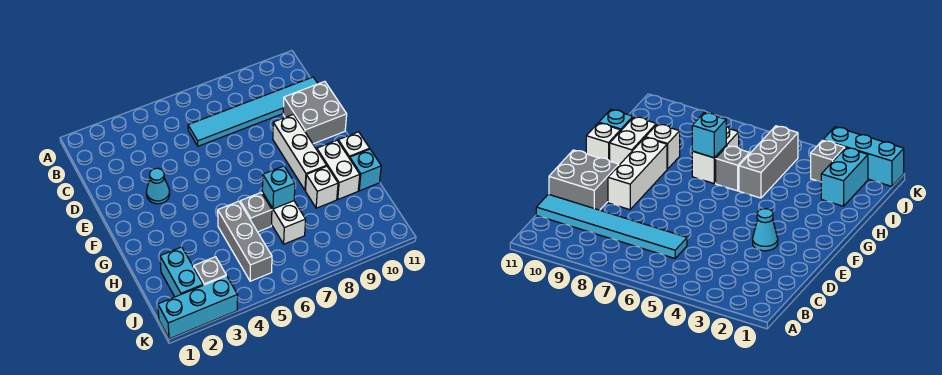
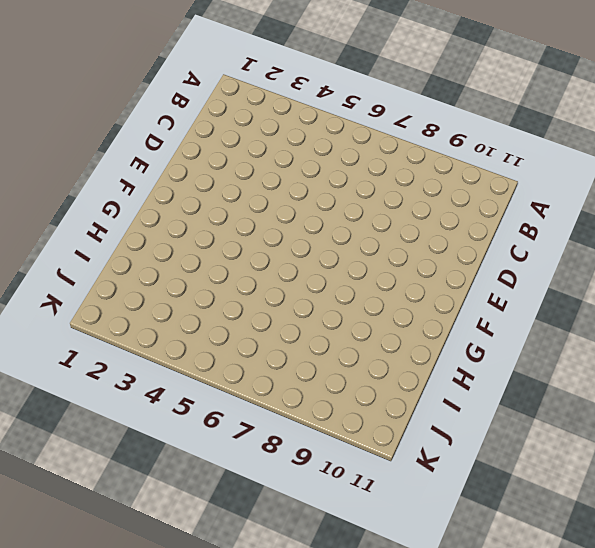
none -> cyan tile C6:C11 level 1
none -> grey brick D10:E11 level 1
none -> cyan cone E3 level 1

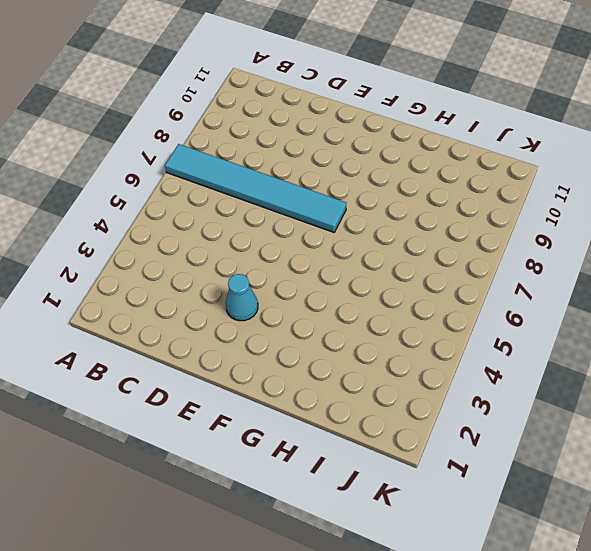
cyan tile A7:F7 level 1 -> cyan tile C6:C11 level 1
none -> grey brick D10:E11 level 1
none -> white brick E9:G9 level 1
none -> white brick G10:H10 level 1

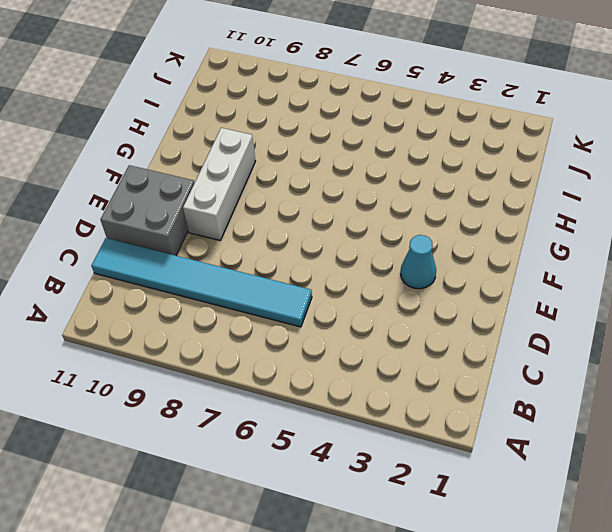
none -> white brick G10:H10 level 1
none -> white brick G11 level 1
none -> grey brick H5:J5 level 1

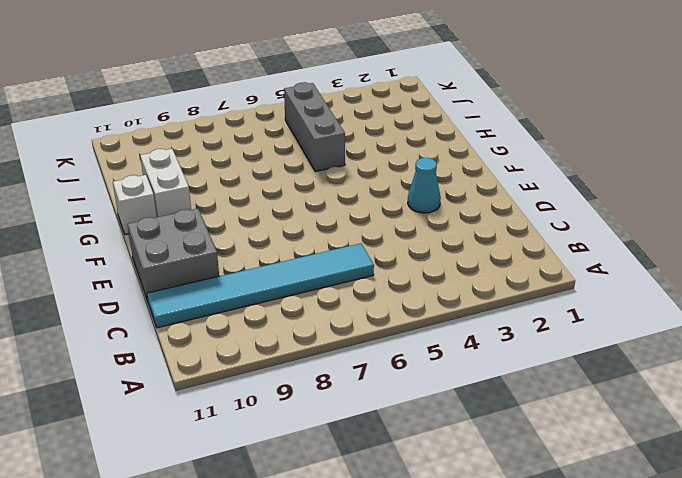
none -> white brick E9:G9 level 1
none -> grey brick H6 level 1
none -> white brick H7:I7 level 1

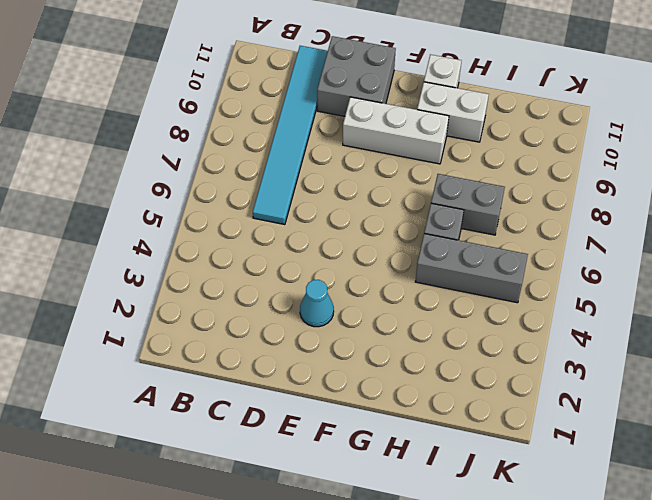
grey brick H7:I7 level 1 -> white brick H7:I7 level 1
none -> white brick H9 level 1
none -> cyan brick H11 level 1
none -> cyan brick I2:J2 level 1

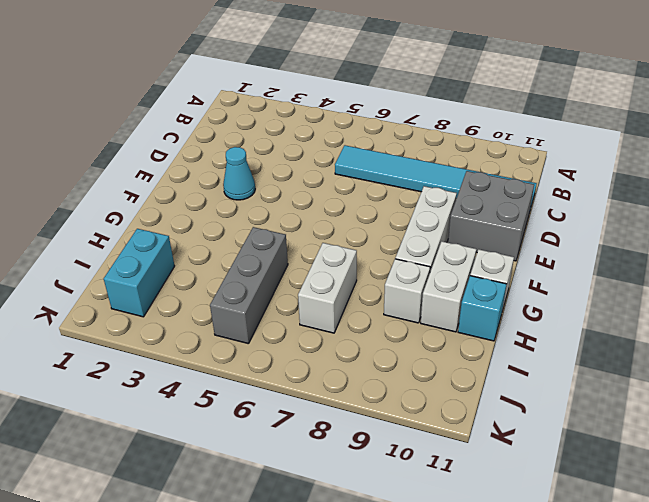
none -> grey brick H6 level 1
none -> grey brick J3 level 1
none -> cyan brick K1:K3 level 1

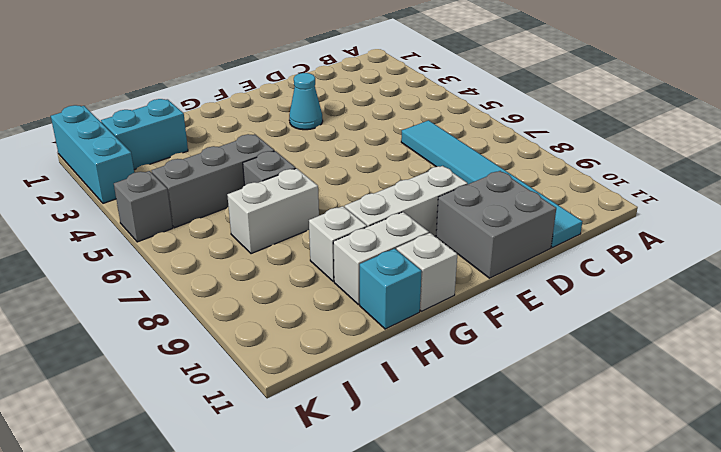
grey brick K5 level 1 -> grey brick J3 level 1
none -> cyan brick H7 level 2

